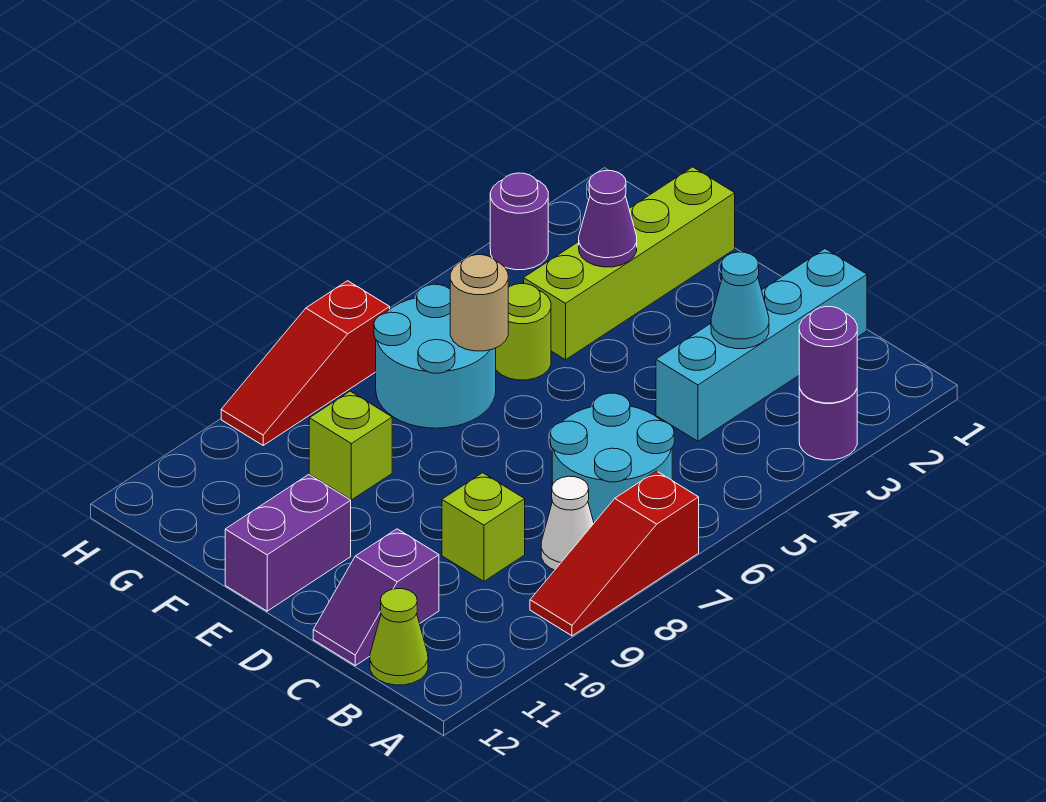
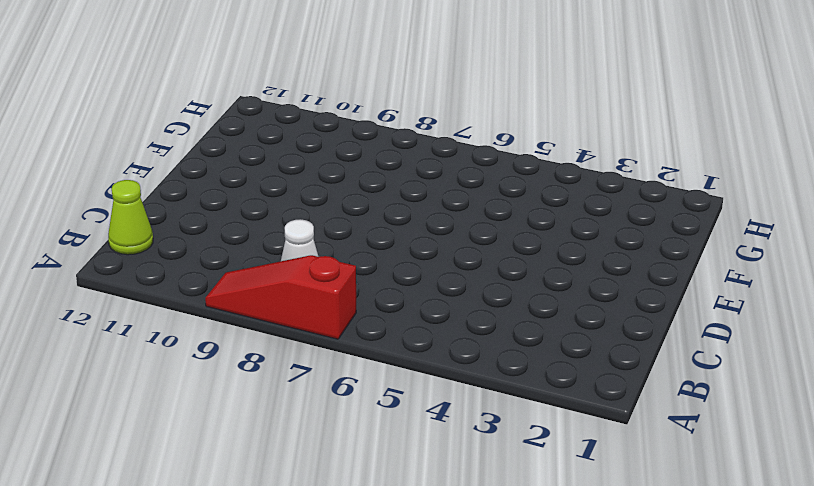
none -> purple round brick A3 level 1
none -> cyan round brick B6:C7 level 1
none -> cyan brick C1:C4 level 1

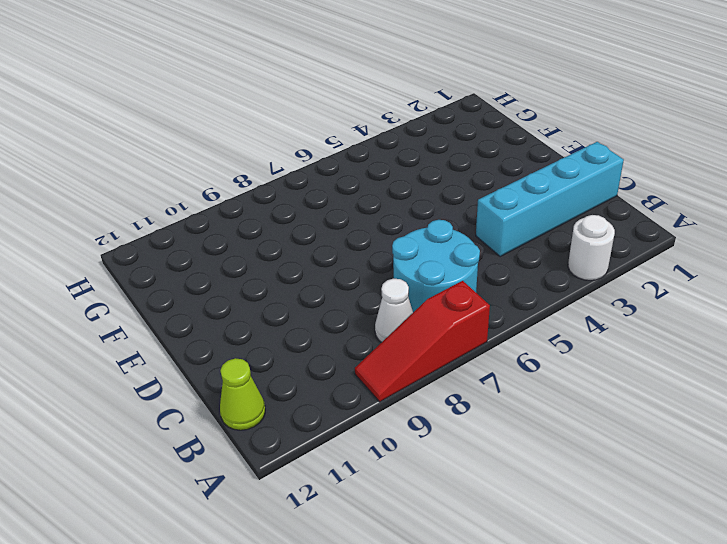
white round brick A3 level 1 -> purple round brick A3 level 1
none -> lime brick C9 level 1
none -> purple slope C11:C12 level 1 top 11
none -> purple brick E11:E12 level 1

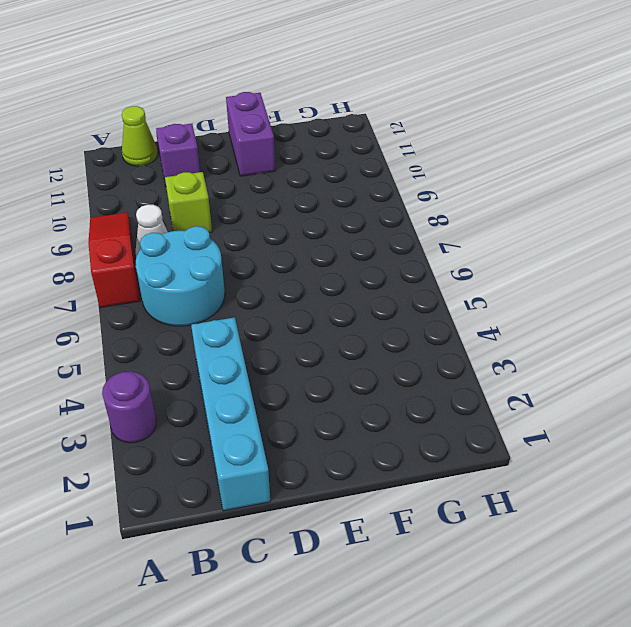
none -> lime brick F1:F4 level 1
none -> lime round brick F5 level 1
none -> cyan round brick F6:G7 level 1

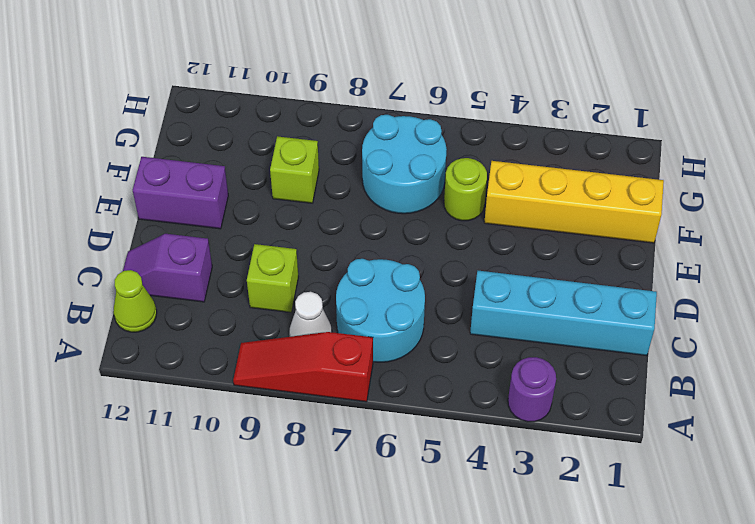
yellow brick F1:F4 level 1 -> lime brick F1:F4 level 1
none -> purple round brick H3 level 1
none -> red slope H7:H9 level 1 top 7
none -> purple round brick A3 level 2

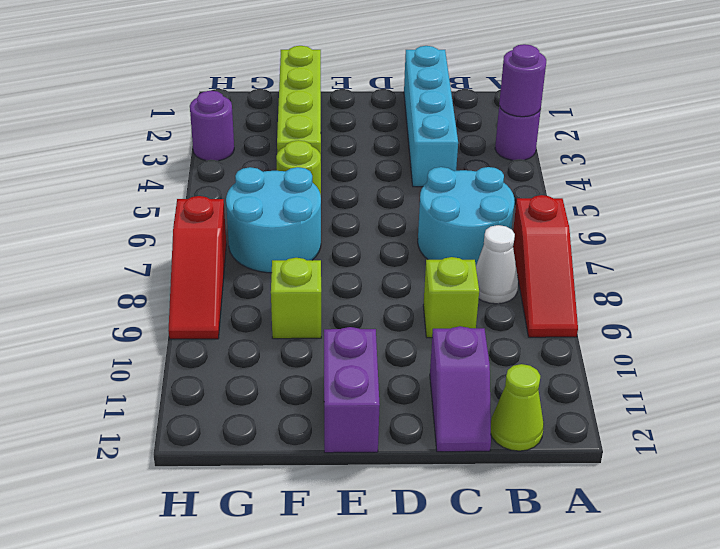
none -> cyan cone C3 level 2
none -> purple cone F3 level 2
none -> tan round brick F6 level 2

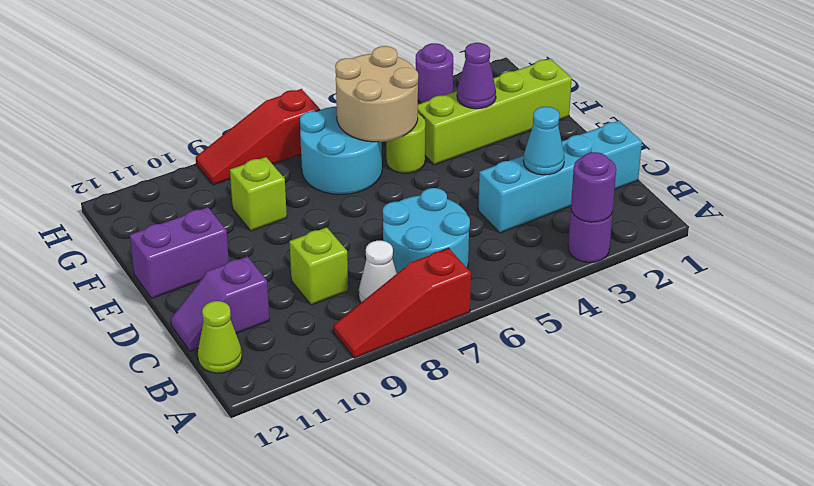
tan round brick F5:G6 level 2 -> tan round brick F6 level 2

